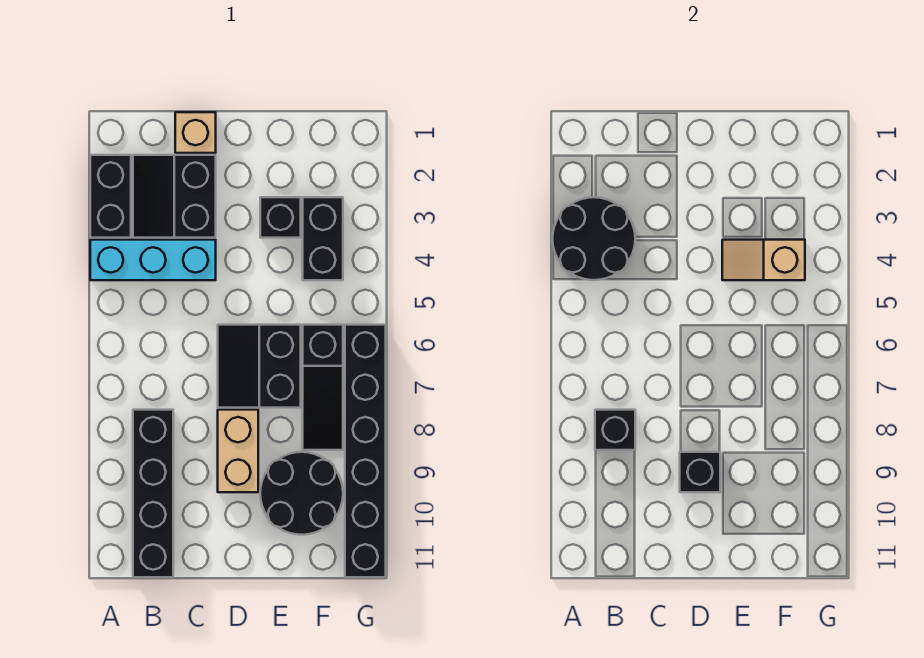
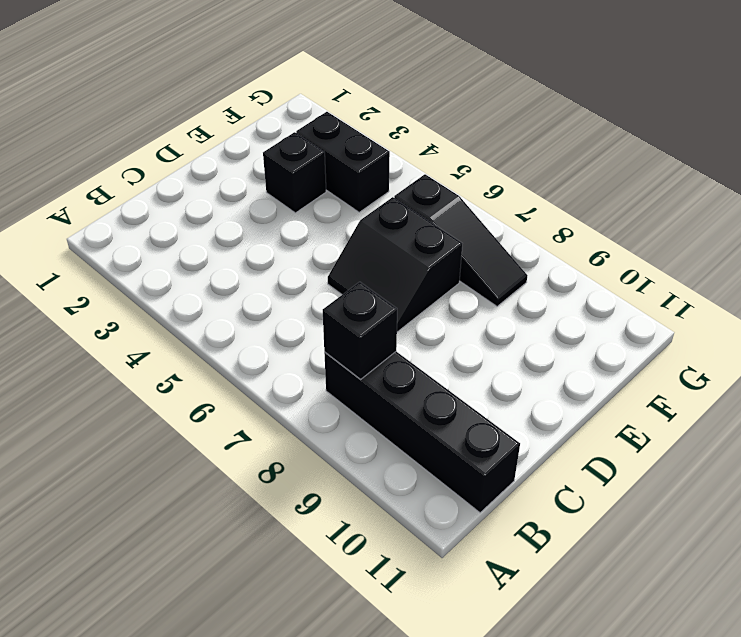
none -> black brick A2:A3 level 1
none -> cyan brick A4:C4 level 1
none -> black slope B2:C3 level 1 top C

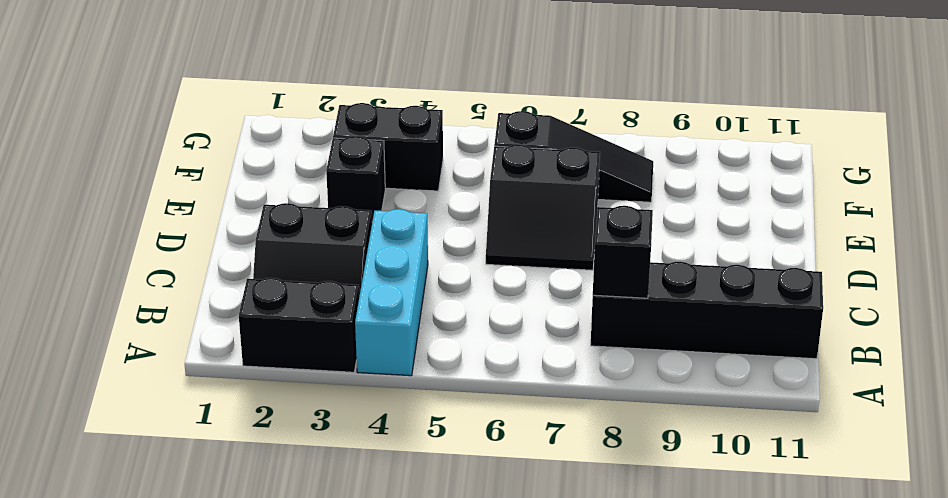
none -> tan brick C1 level 1
none -> tan brick D8:D9 level 1
none -> black round brick E9:F10 level 1

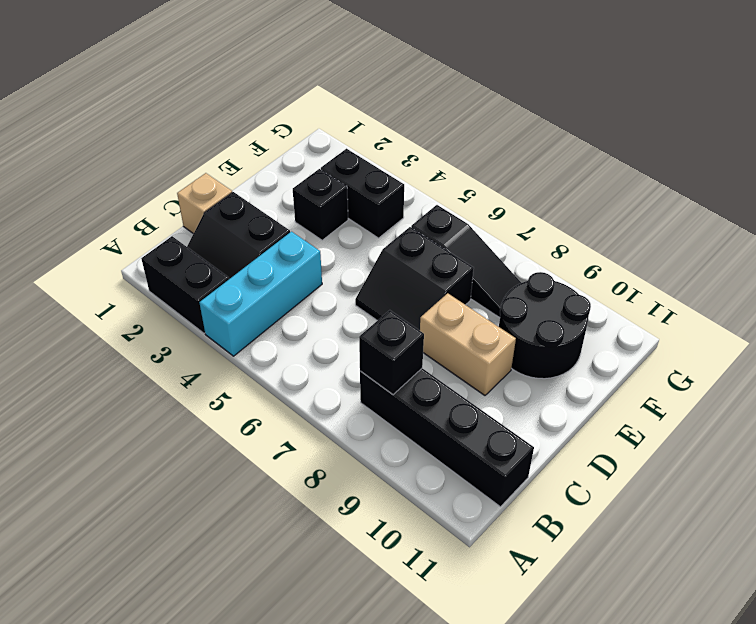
none -> black brick G6:G11 level 1
none -> black round brick A3:B4 level 2
none -> black brick D9 level 2

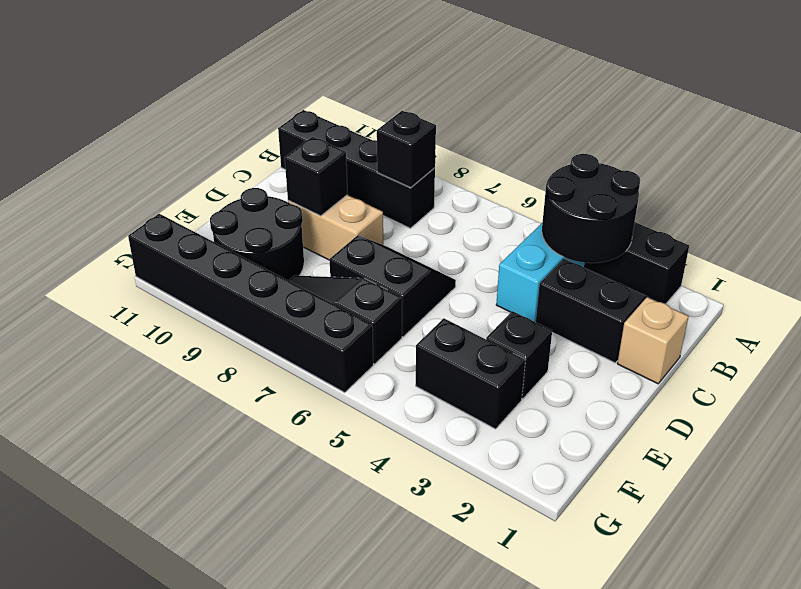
none -> tan slope E4:F4 level 2 top F

